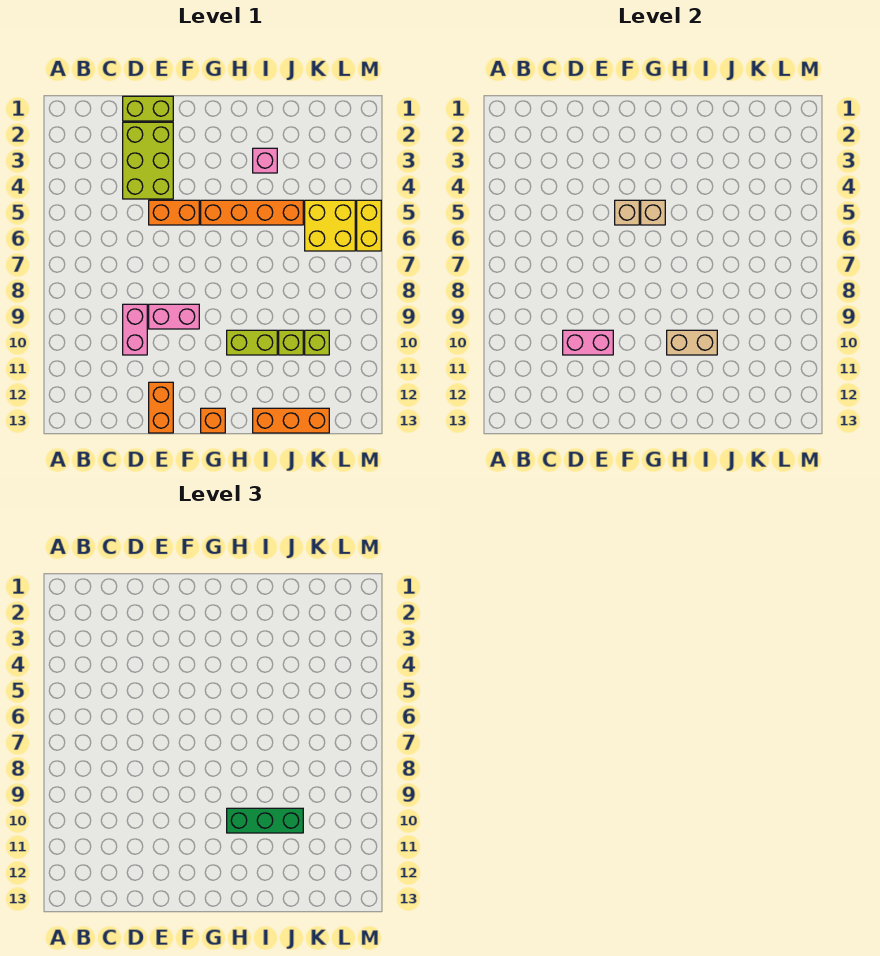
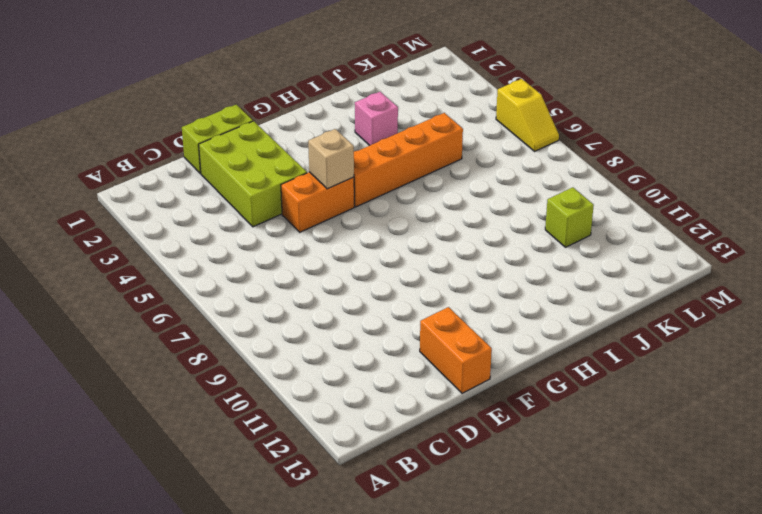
yellow slope M5:M6 level 1 top 5 -> yellow brick M5:M6 level 1
none -> pink brick D9:D10 level 1
none -> pink brick E9:F9 level 1
none -> orange brick G13 level 1

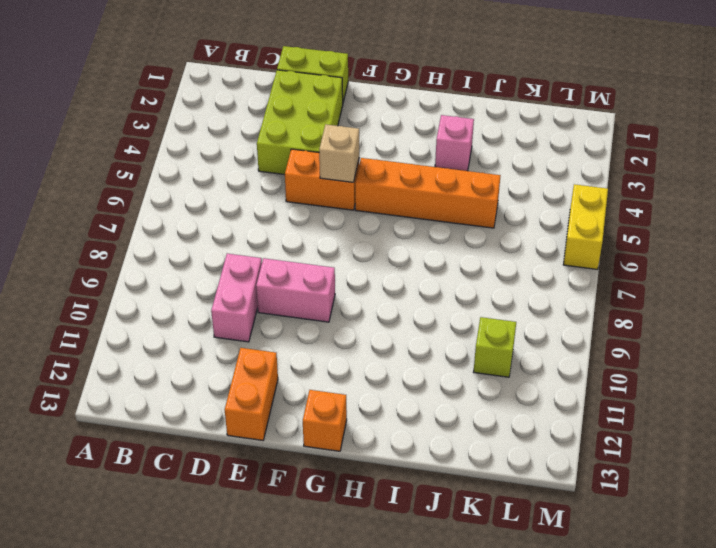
none -> lime brick H10:I10 level 1
none -> orange brick I13:K13 level 1
none -> lime brick J10 level 1

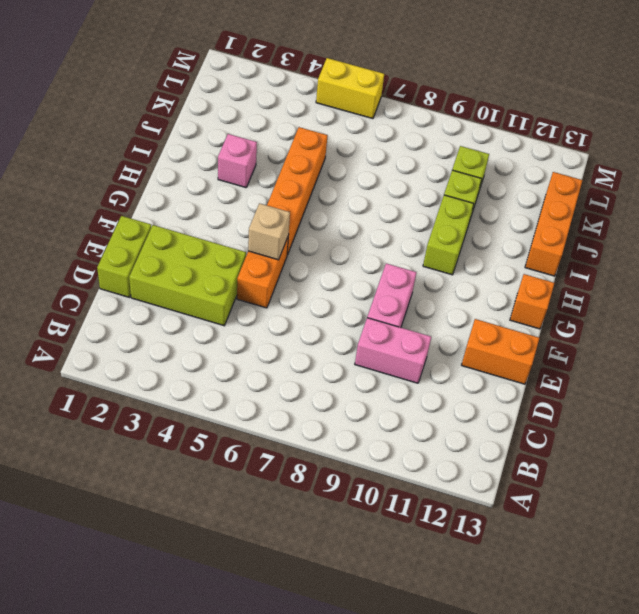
none -> yellow brick K5:L6 level 1
none -> pink brick D10:E10 level 2
none -> tan brick G5 level 2

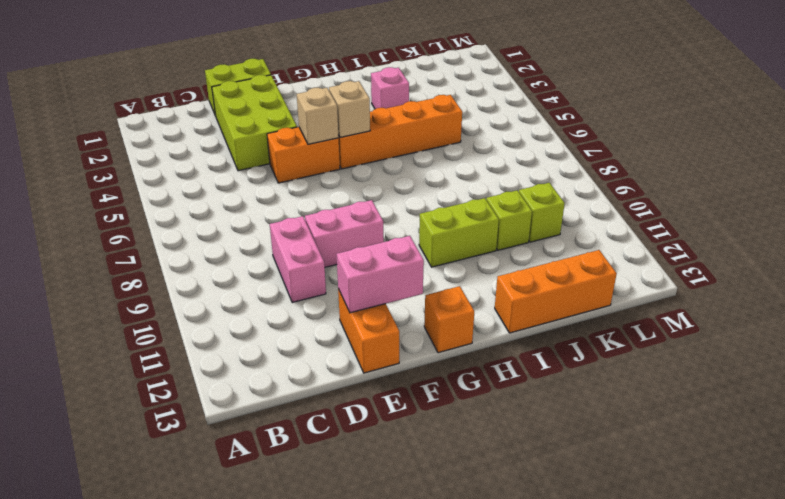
pink brick E12:F12 level 2 -> pink brick D10:E10 level 2
none -> yellow brick K5:L6 level 1
none -> yellow brick M5:M6 level 1
none -> tan brick H10:I10 level 2

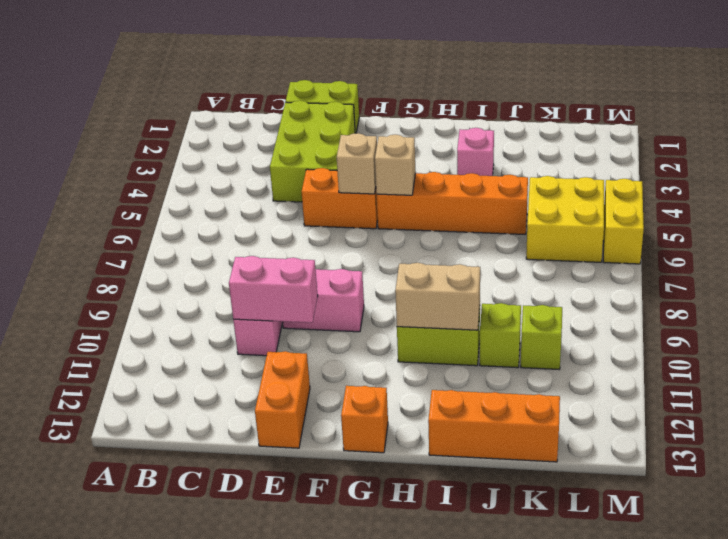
none -> green brick H10:J10 level 3

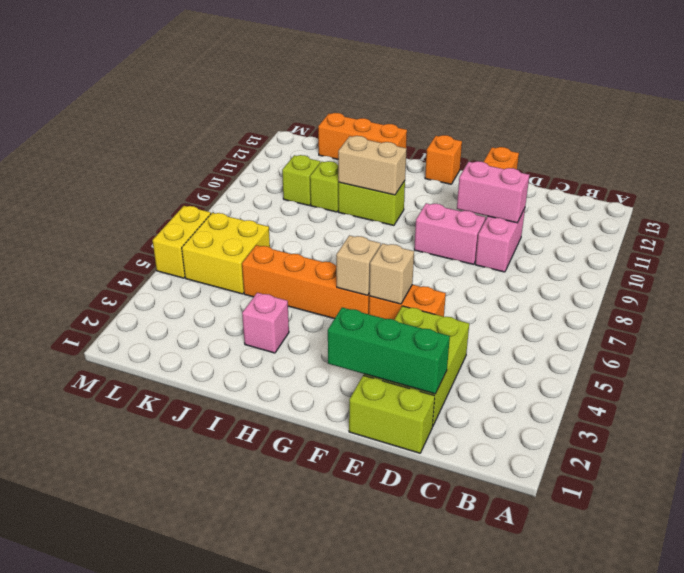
green brick D2:F2 level 2 -> green brick H10:J10 level 3

